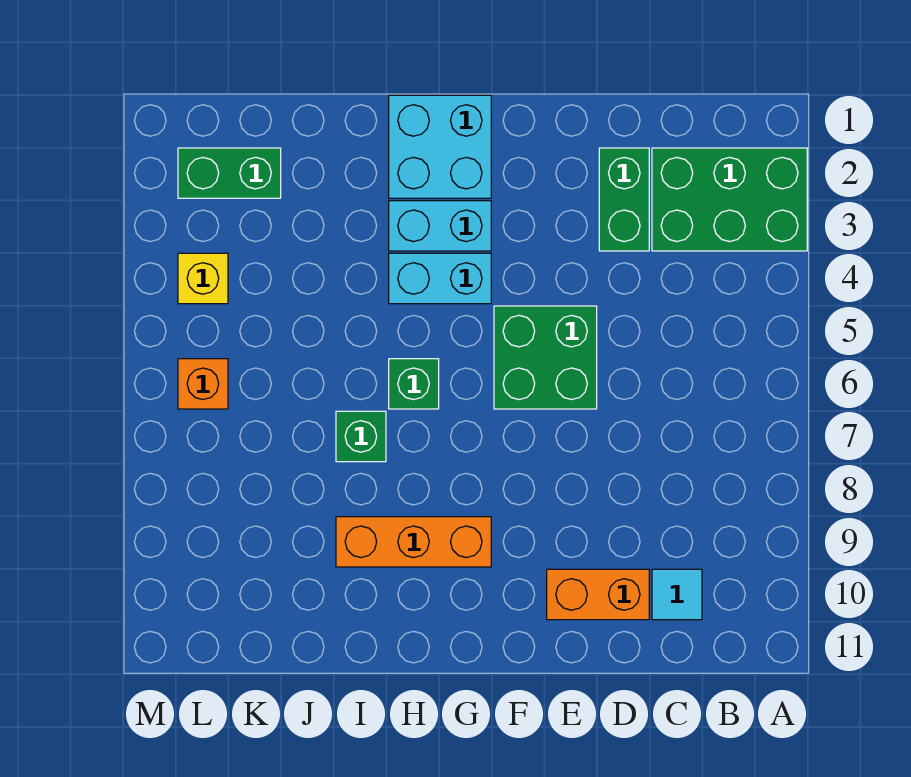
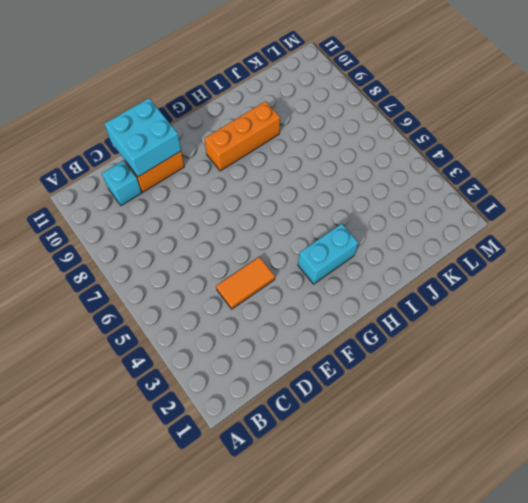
cyan brick C10 level 1 -> cyan tile C10 level 1
orange tile D4:E4 level 1 -> none
cyan brick D10:E11 level 2 -> cyan brick G1:H2 level 1
none -> green brick A2:C3 level 1
none -> green brick D2:D3 level 1
none -> green brick E5:F6 level 1

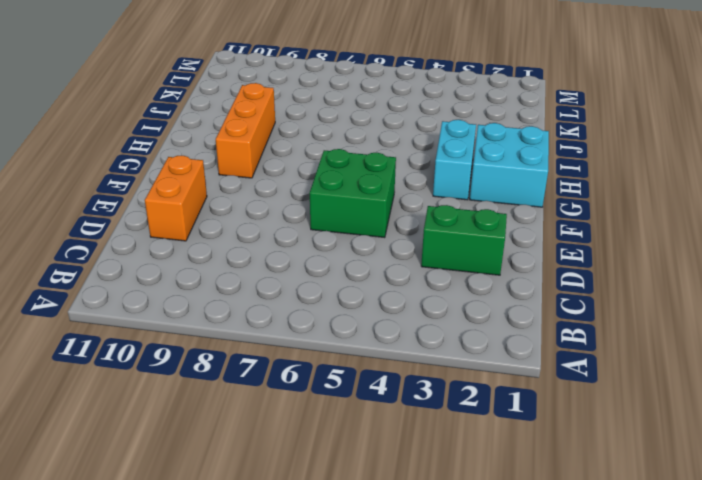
none -> green brick A2:C3 level 1
none -> cyan tile C10 level 1
none -> cyan brick G4:H4 level 1

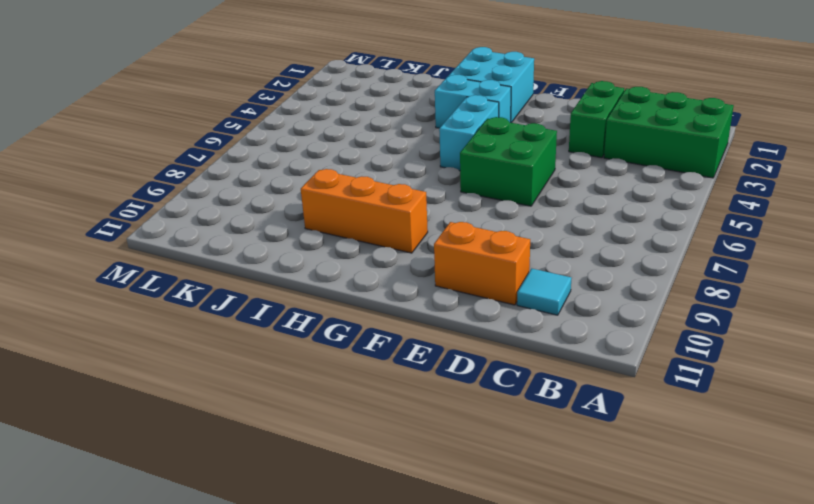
cyan brick G4:G5 level 1 -> cyan brick G4:H4 level 1
none -> green brick H6 level 1
none -> green brick I7 level 1
none -> green brick K2:L2 level 1

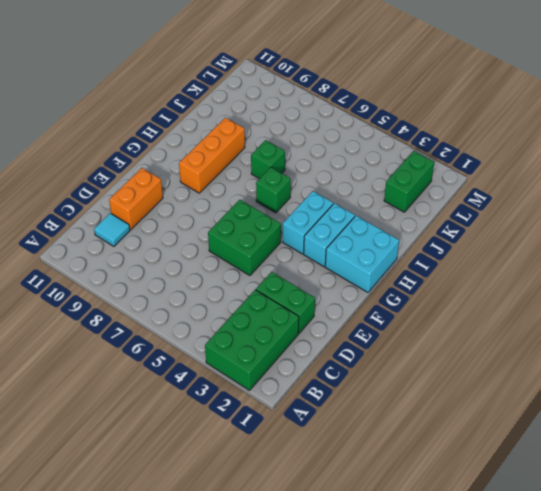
none -> yellow brick L4 level 1
none -> orange brick L6 level 1

